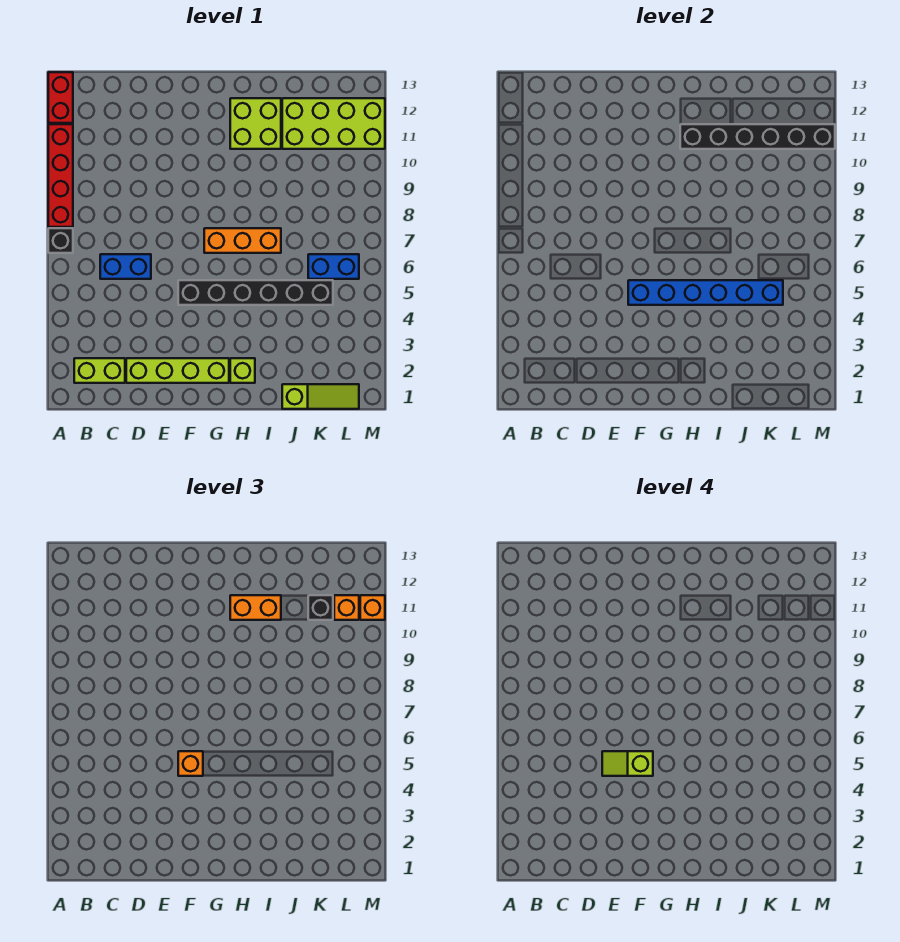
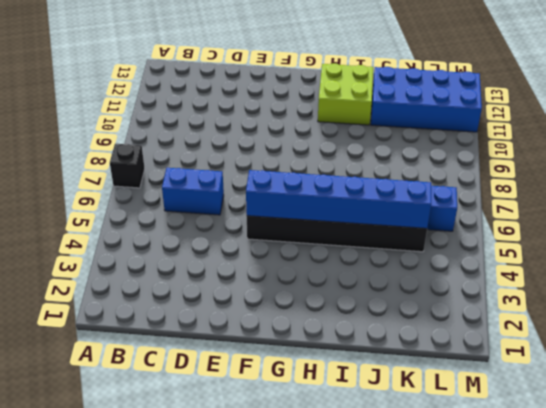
blue brick J11:M12 level 1 -> lime brick J11:M12 level 1
none -> red brick A8:A11 level 1
none -> red brick A12:A13 level 1
none -> lime brick B2:C2 level 1

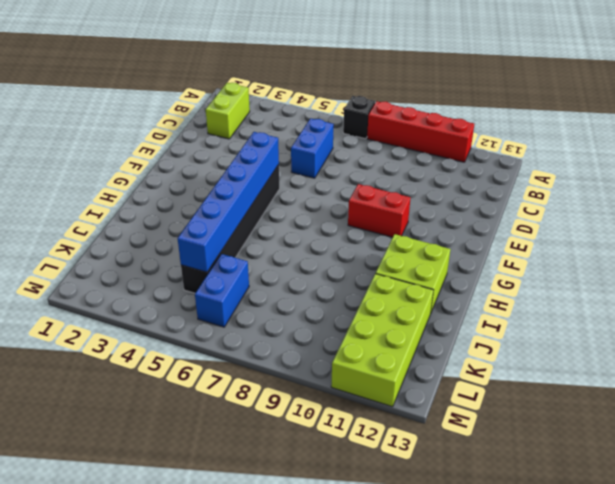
red brick F9:F10 level 1 -> red brick A12:A13 level 1
none -> lime brick D2:G2 level 1
none -> orange brick G7:I7 level 1
none -> lime brick H2 level 1

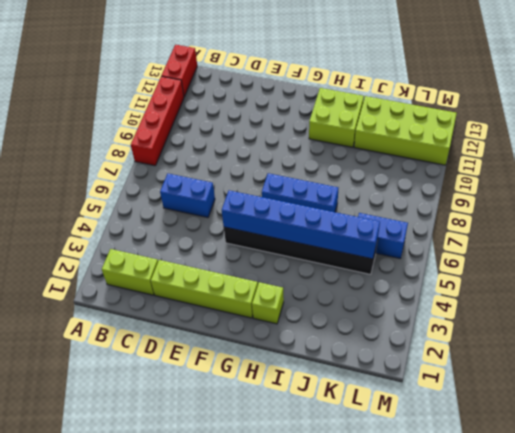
blue brick G7:I7 level 1 -> orange brick G7:I7 level 1
none -> black brick A7 level 1
none -> lime slope J1:L1 level 1 top J
none -> black brick H11:M11 level 2

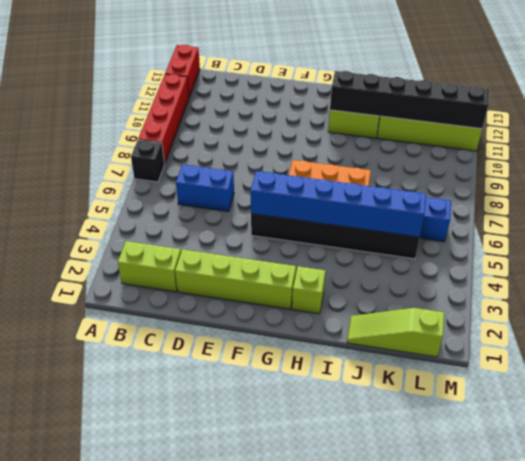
lime slope J1:L1 level 1 top L -> lime slope J1:L1 level 1 top J
none -> orange brick F5 level 3
none -> orange brick H11:I11 level 3
none -> black brick K11 level 3

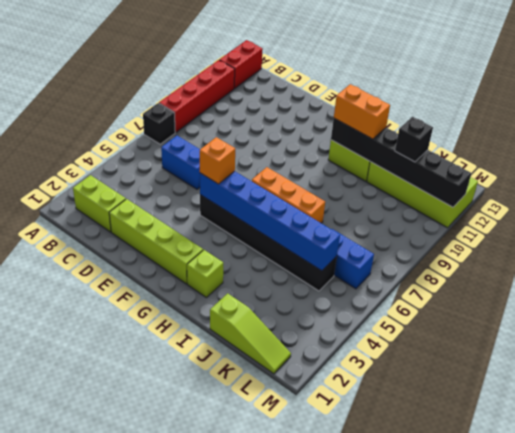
none -> orange brick L11 level 3
none -> orange brick M11 level 3
none -> lime slope E5:F5 level 4 top F

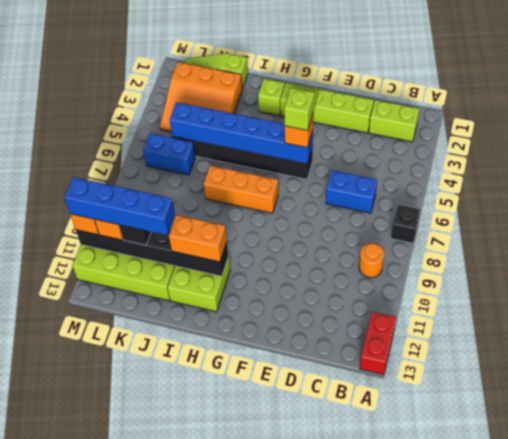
orange round brick B9 level 1 -> none
lime slope F4:F5 level 4 top 5 -> lime slope E5:F5 level 4 top F
orange slope J2:L4 level 1 top 2 -> none
blue brick J11:M11 level 4 -> none
none -> red brick A8:A11 level 1

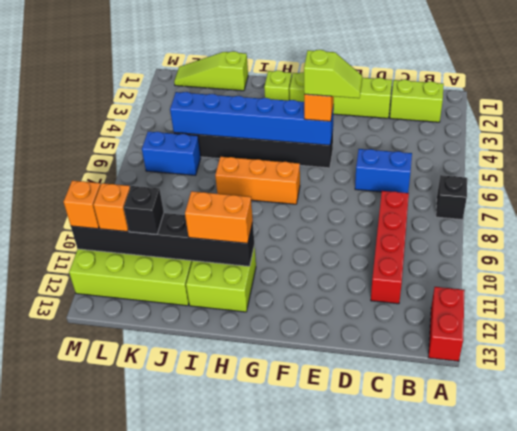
red brick C8:C11 level 1 -> red brick A8:A11 level 1

